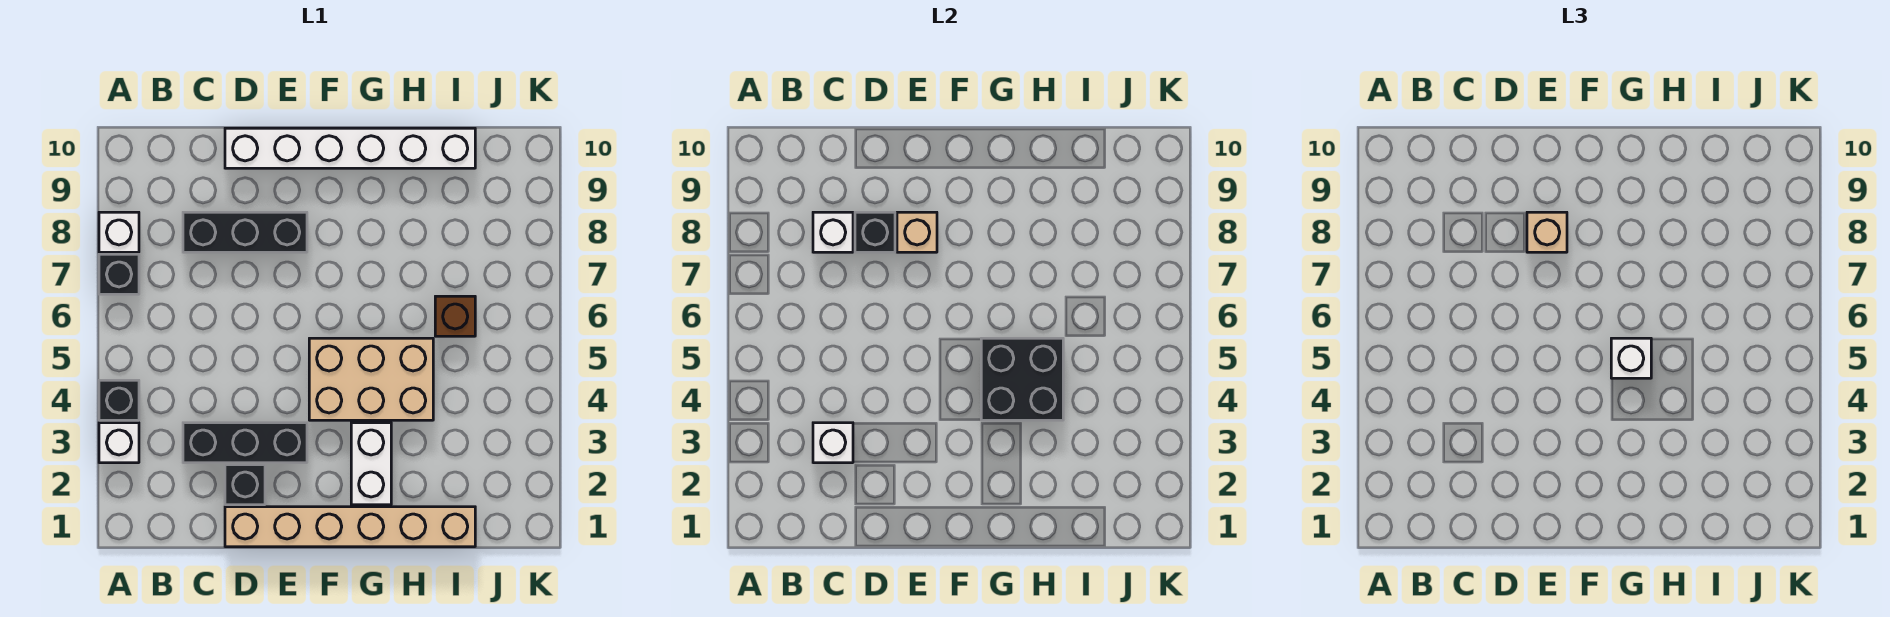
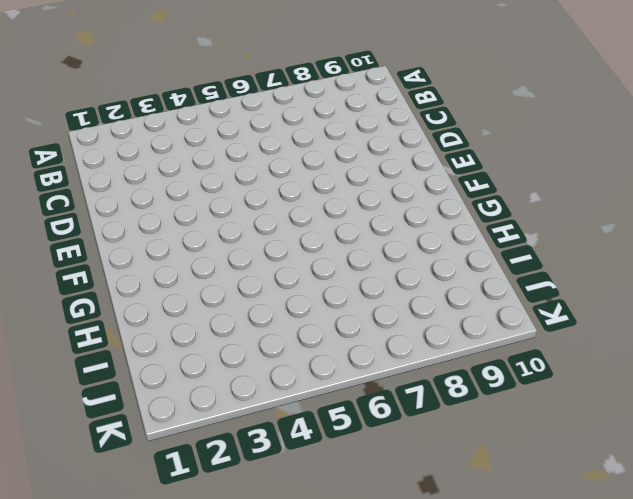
none -> white brick A3 level 1
none -> black brick A4 level 1
none -> black brick A7 level 1

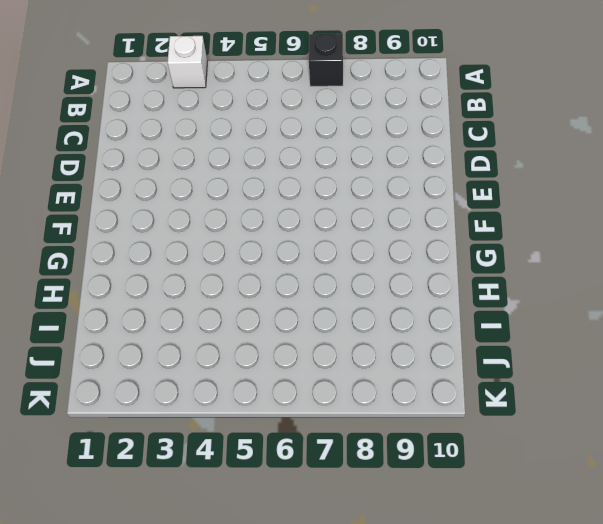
none -> black brick A4 level 1
none -> white brick A8 level 1
none -> black brick C3:E3 level 1

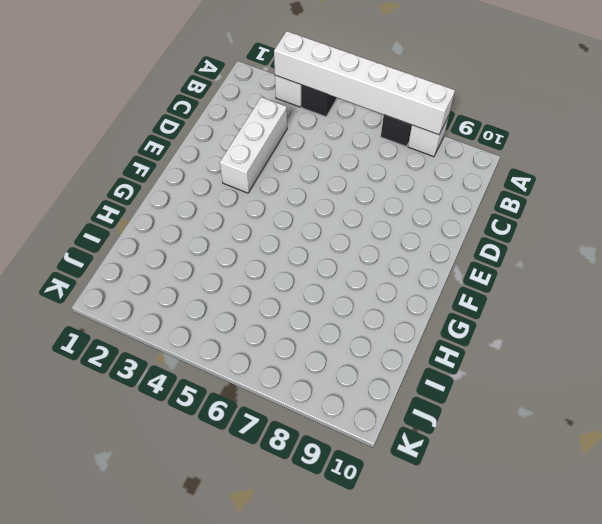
white brick A3:A8 level 2 -> white brick D10:I10 level 1
white brick C3:E3 level 1 -> black brick C3:E3 level 1
none -> black brick C8:E8 level 1
none -> tan brick D1:I1 level 1
none -> black brick D2 level 1

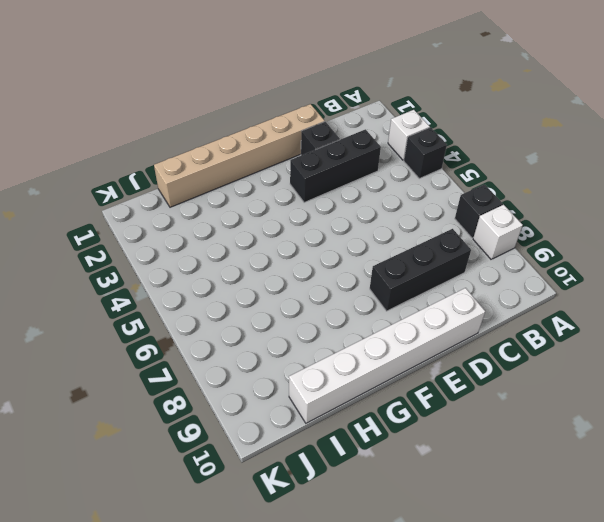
none -> tan brick F4:H5 level 1
none -> white brick G2:G3 level 1
none -> brown brick I6 level 1

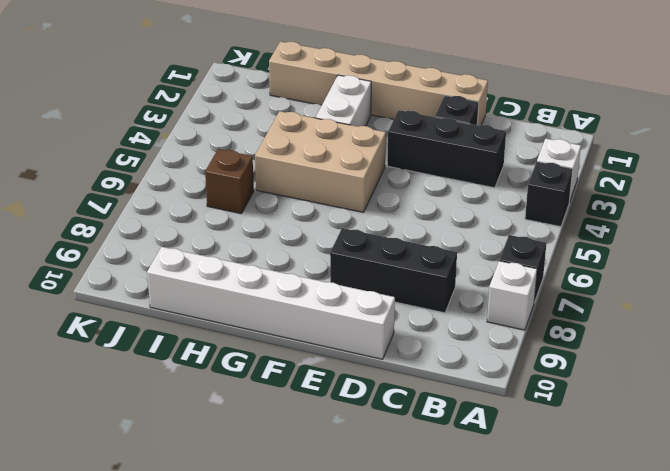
none -> white brick C3 level 2
none -> white brick C8 level 2
none -> black brick D8 level 2

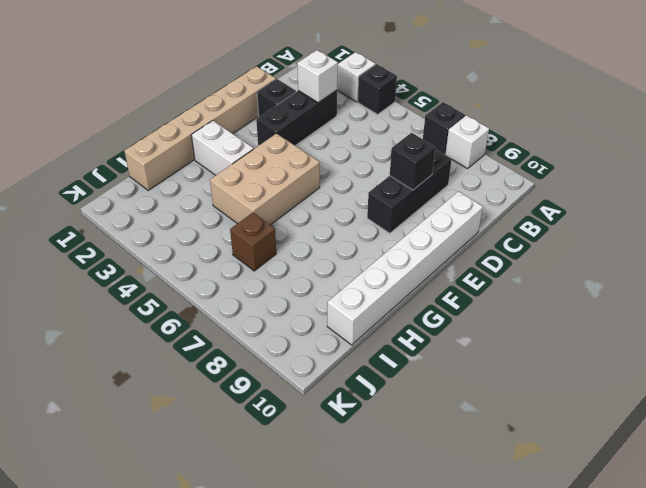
none -> white brick C8 level 2
none -> tan brick E8 level 2
none -> black brick G4:H5 level 2

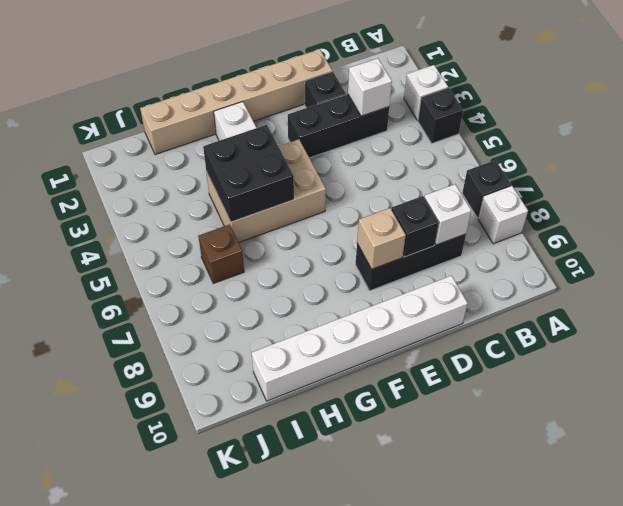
none -> tan brick E8 level 3
none -> white brick G5 level 3

